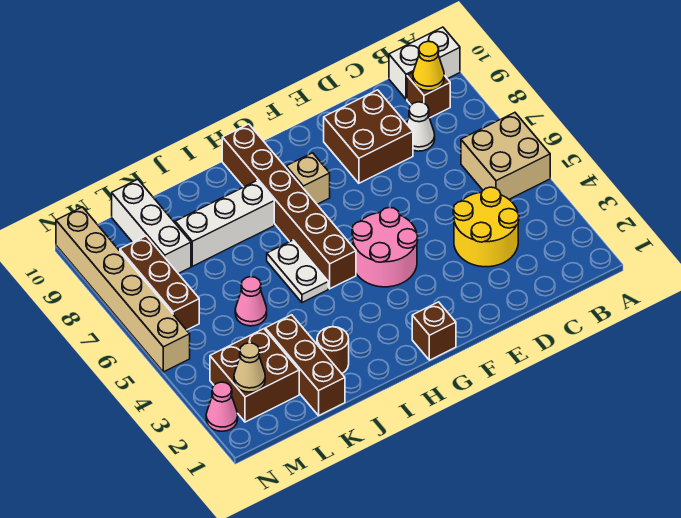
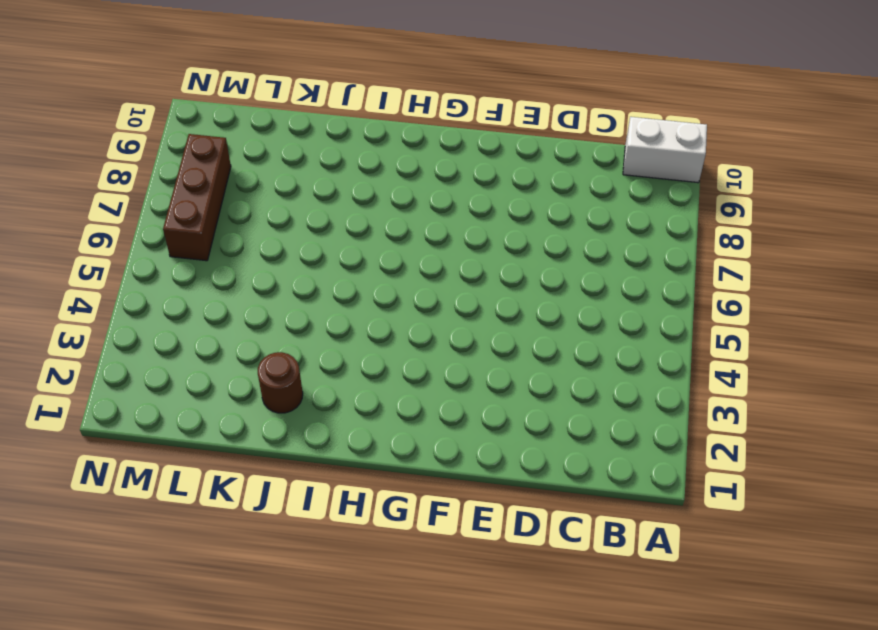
none -> tan brick A5:B6 level 1
none -> brown brick B9 level 1
none -> yellow round brick C3:D4 level 1

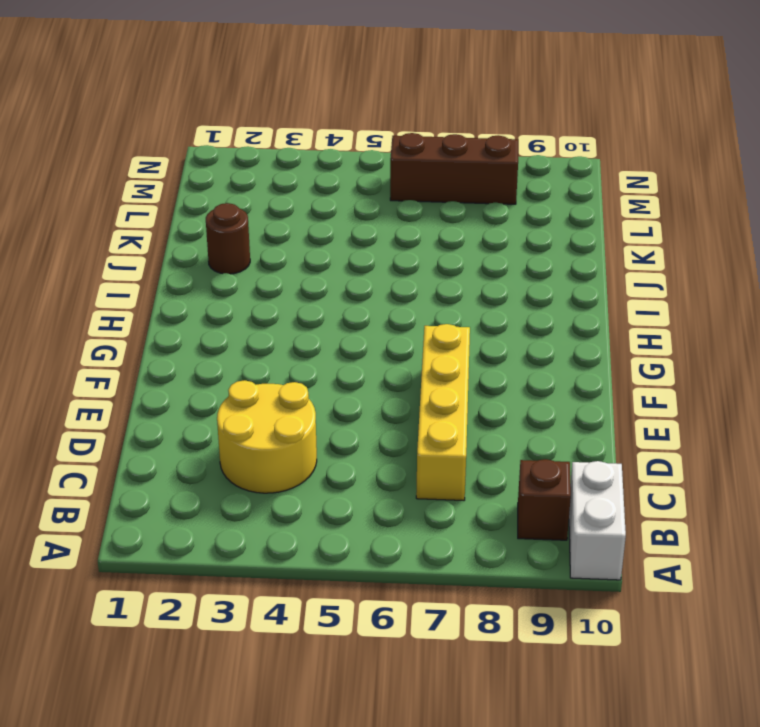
yellow brick C7:F7 level 1 -> none
none -> tan brick A5:B6 level 1
none -> white cone C8 level 1
none -> brown brick D8:E9 level 1

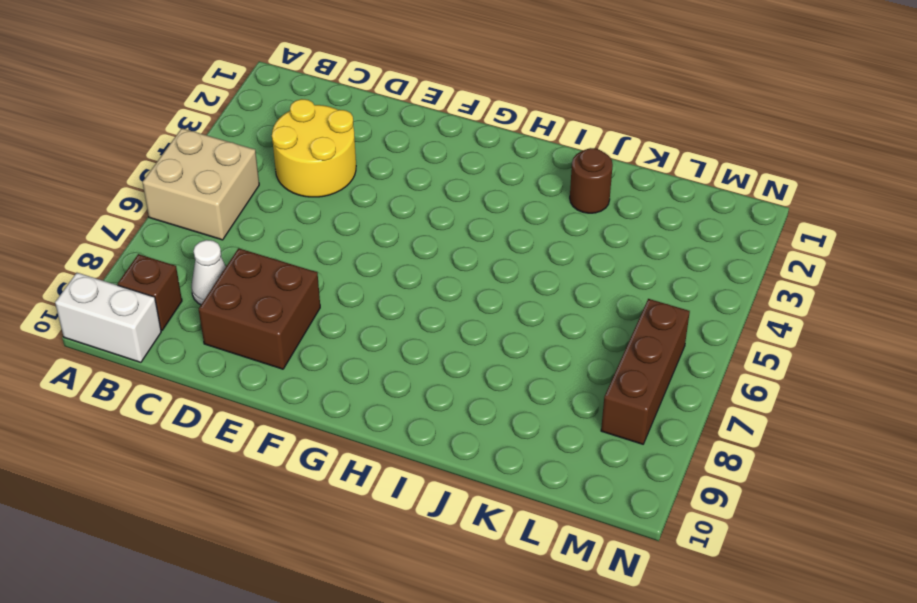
none -> pink round brick F4:G5 level 1
none -> brown brick G1 level 1
none -> tan brick G8 level 1

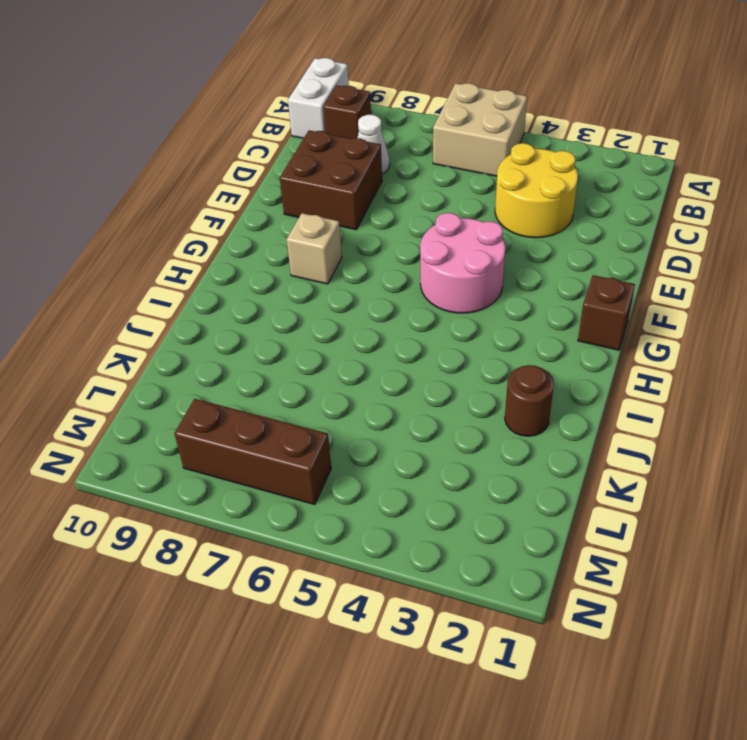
none -> brown brick H5:H10 level 1
none -> white plate I5:I6 level 1
none -> white brick I8:K8 level 1

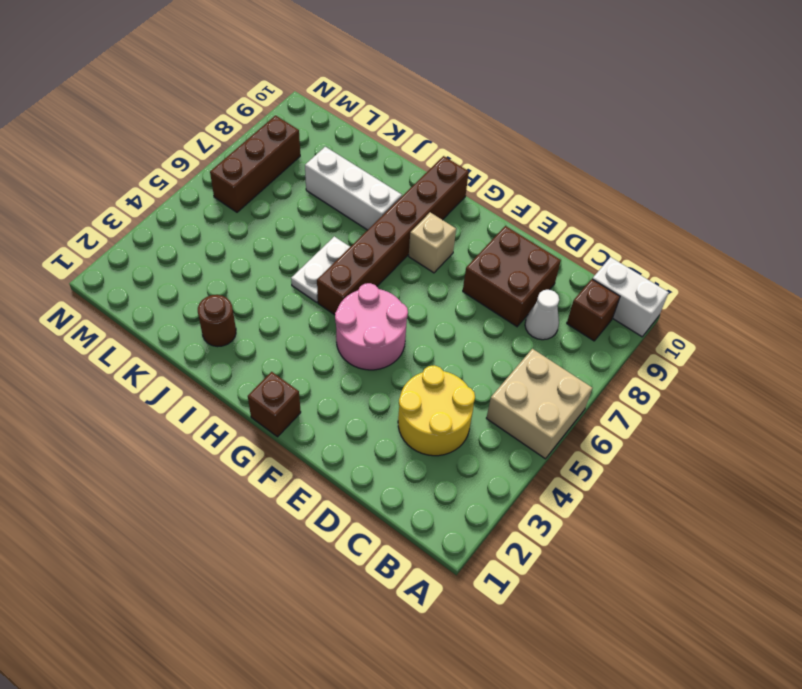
none -> brown brick K1:K3 level 1
none -> pink cone K5 level 1
none -> brown brick L2:M3 level 1

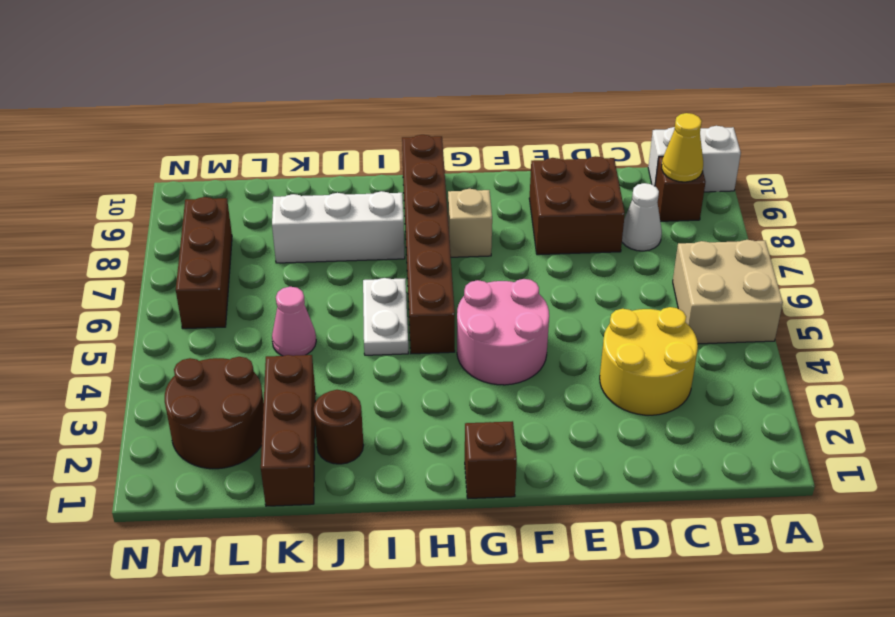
brown round brick L2:M3 level 1 -> brown brick L2:M3 level 1
none -> white brick L8:L10 level 1
none -> pink cone N2 level 1
none -> tan brick N5:N10 level 1

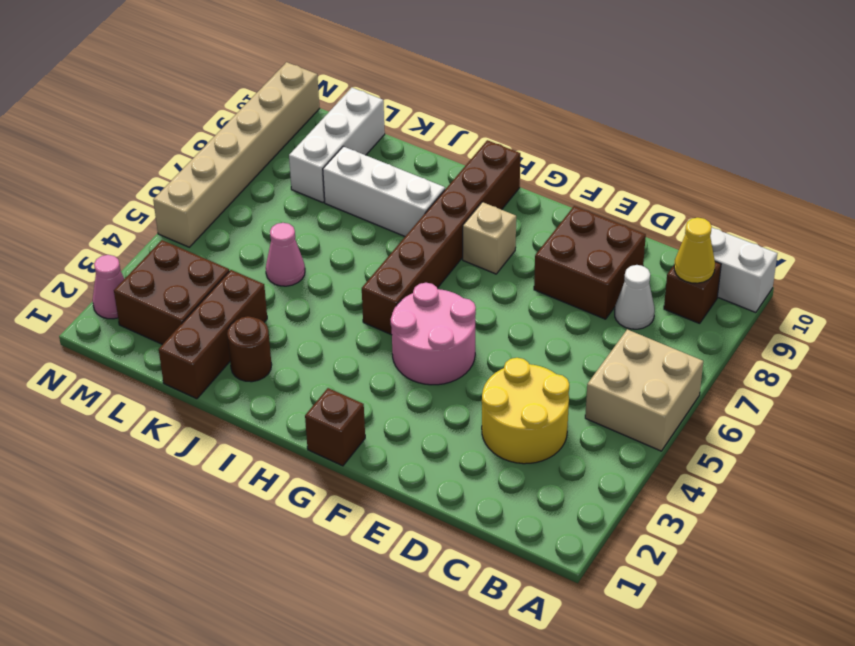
none -> white plate I5:I6 level 1
none -> brown brick M6:M8 level 1
none -> tan cone M2 level 2

